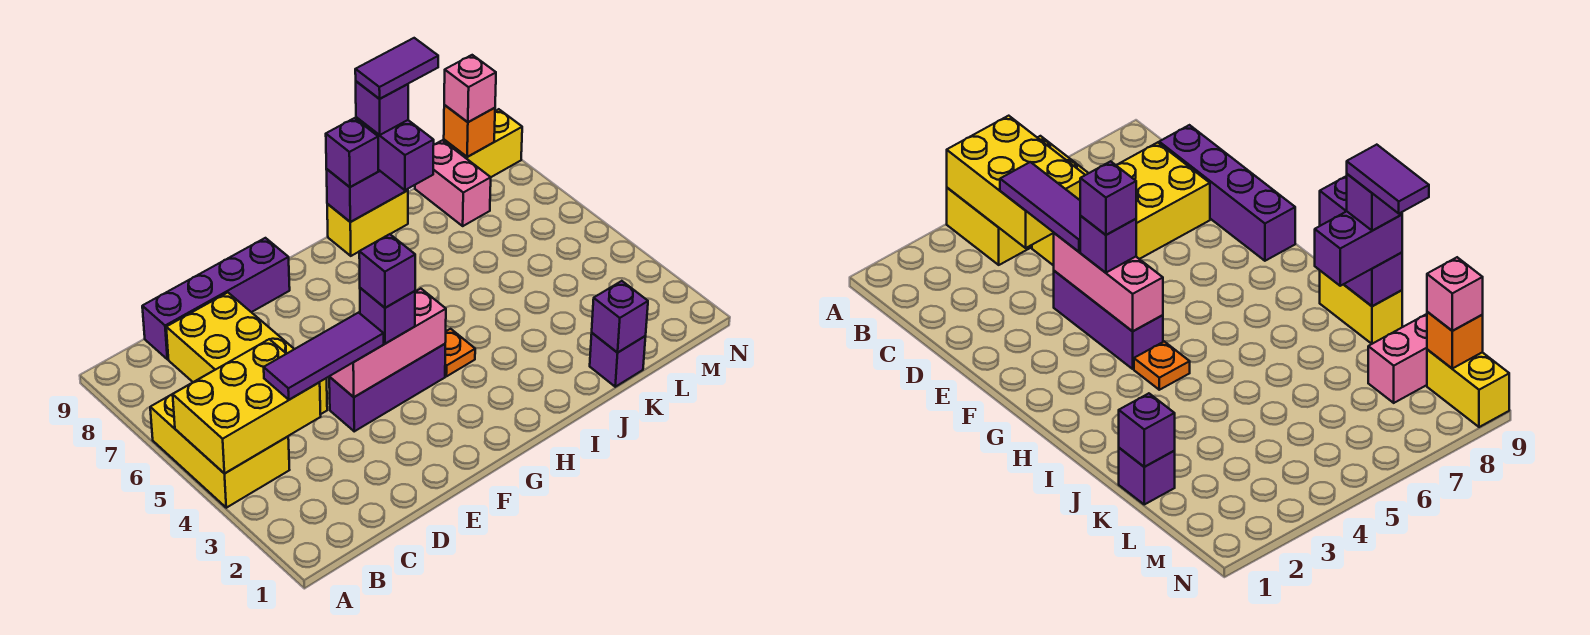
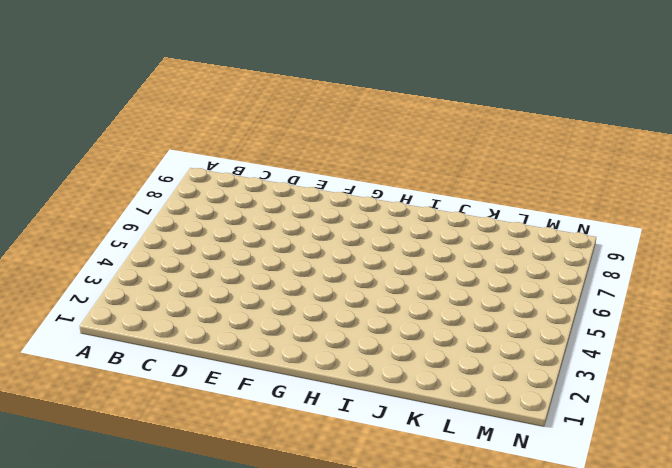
none -> yellow brick A4:B6 level 1
none -> yellow brick C5:D8 level 1
none -> purple brick C9:F9 level 1

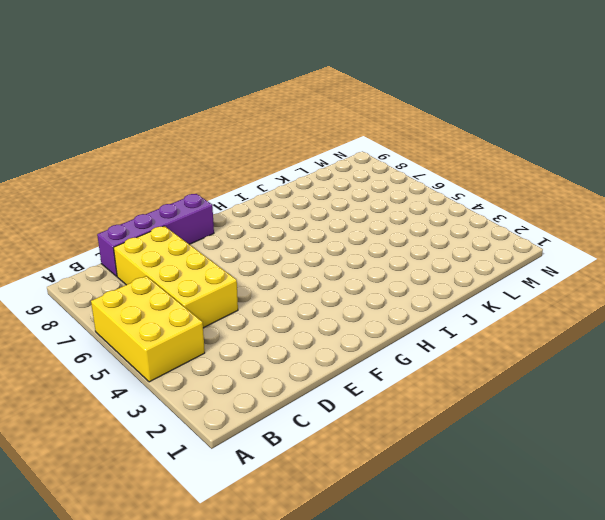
none -> purple brick E4:G4 level 1
none -> orange plate H4 level 1
none -> yellow brick I9:J9 level 1

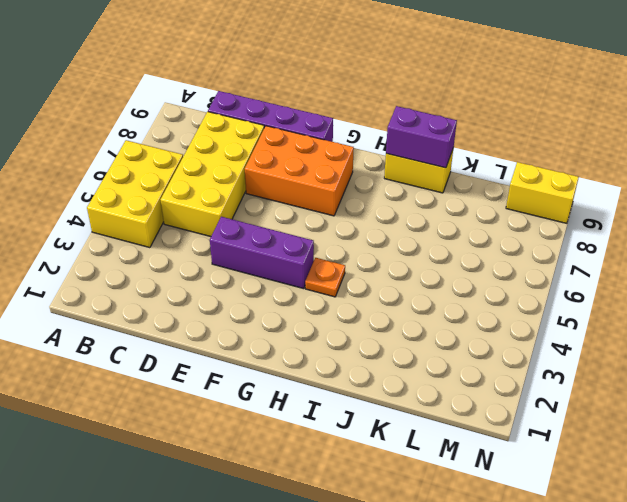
orange brick E7:G8 level 1 -> none
none -> purple brick K1 level 1
none -> pink brick L8:L9 level 1
none -> yellow brick A4:C5 level 2

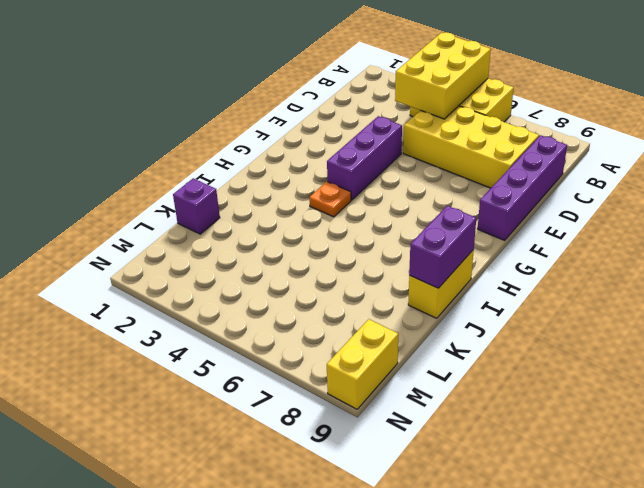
none -> pink brick L8:L9 level 1
none -> pink brick E4:G4 level 2
none -> purple brick K1 level 2

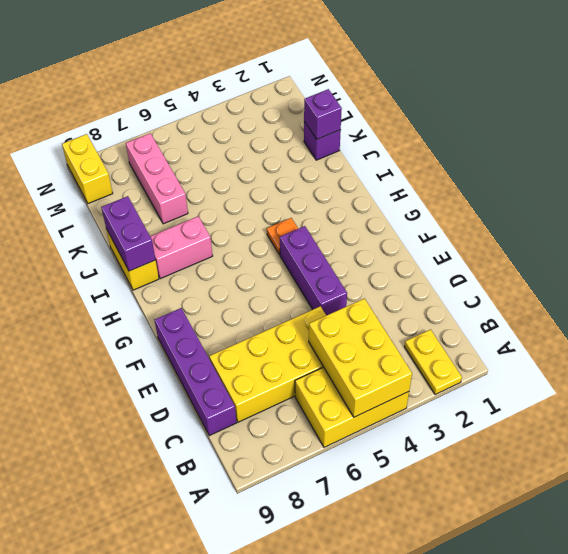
yellow plate A2:B2 level 1 -> none
pink brick I7:I8 level 1 -> pink brick L8:L9 level 1
pink brick K7:M7 level 1 -> pink brick E4:G4 level 2
none -> orange brick M9 level 2
none -> purple tile C4:E4 level 3
none -> purple brick F4 level 3

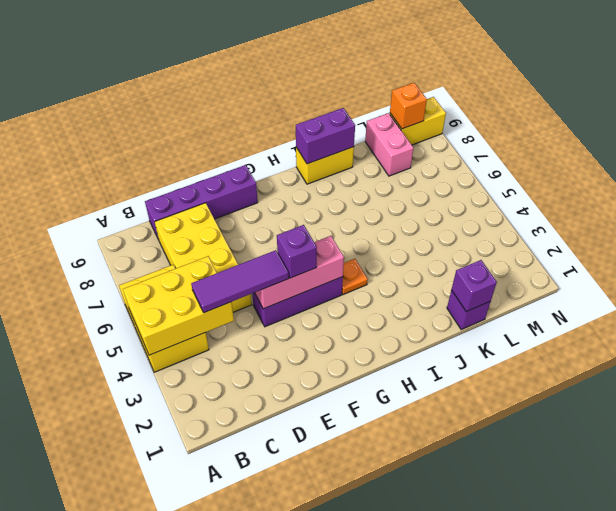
none -> purple brick I9 level 3
none -> purple brick J8:J9 level 3
none -> pink brick M9 level 3

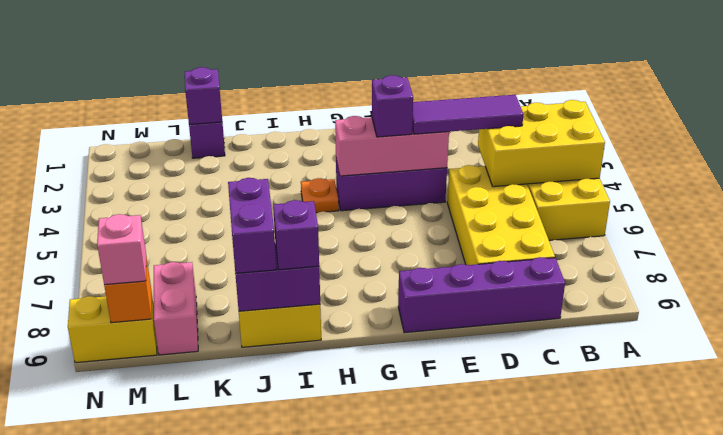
none -> purple brick F4 level 4
none -> purple brick J9 level 4
none -> purple tile J9:K9 level 5

